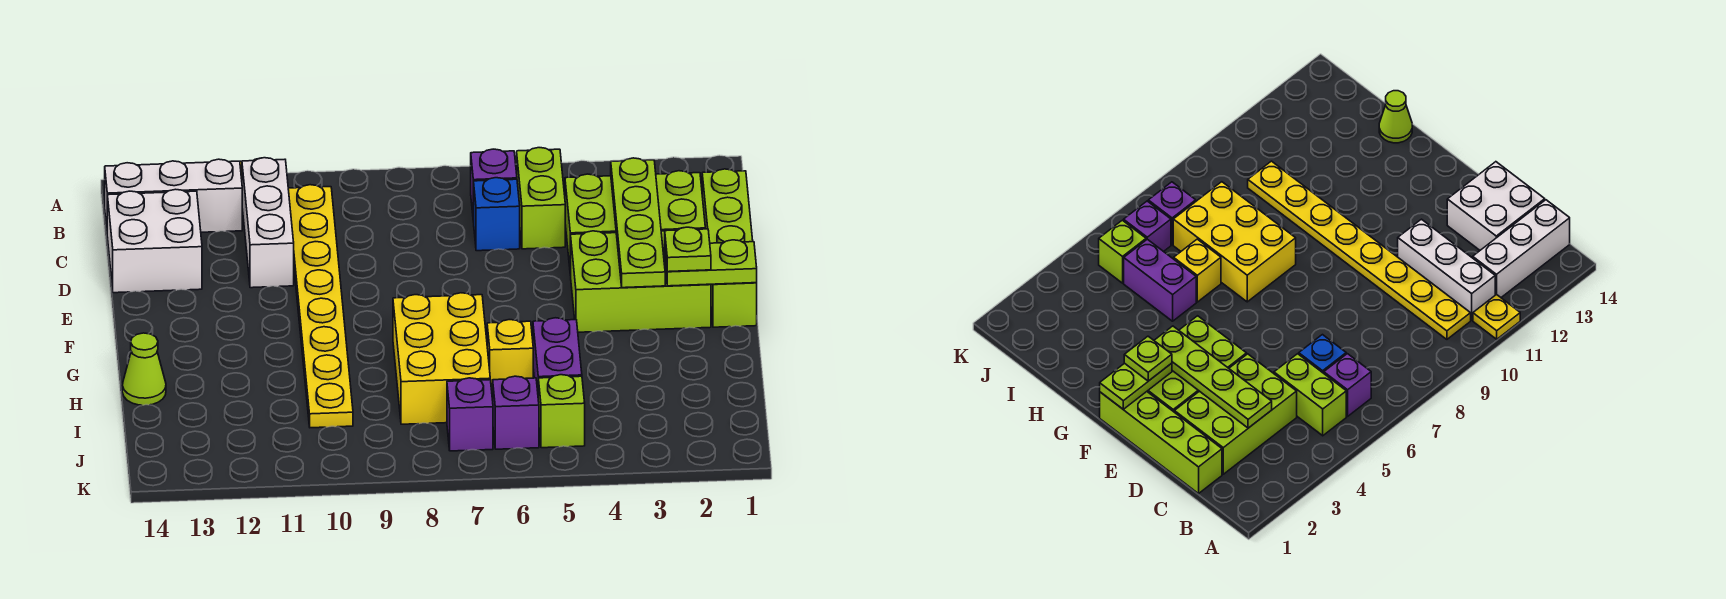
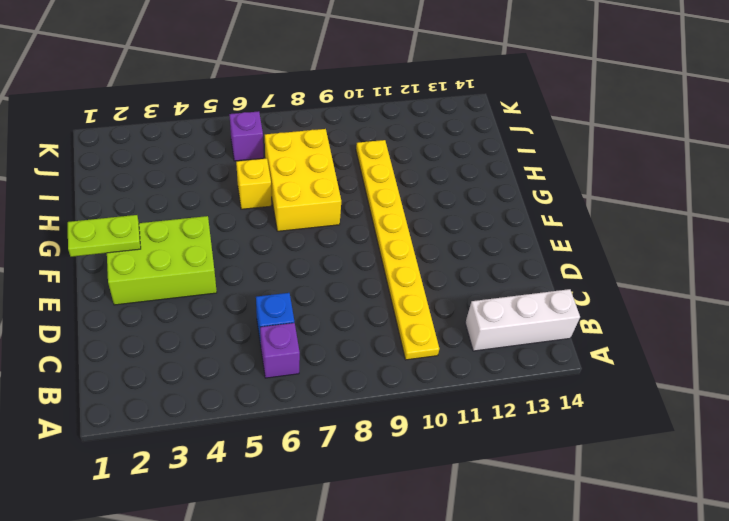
none -> yellow plate A11 level 1
none -> lime brick B5:C5 level 1
none -> white brick B11:D11 level 1

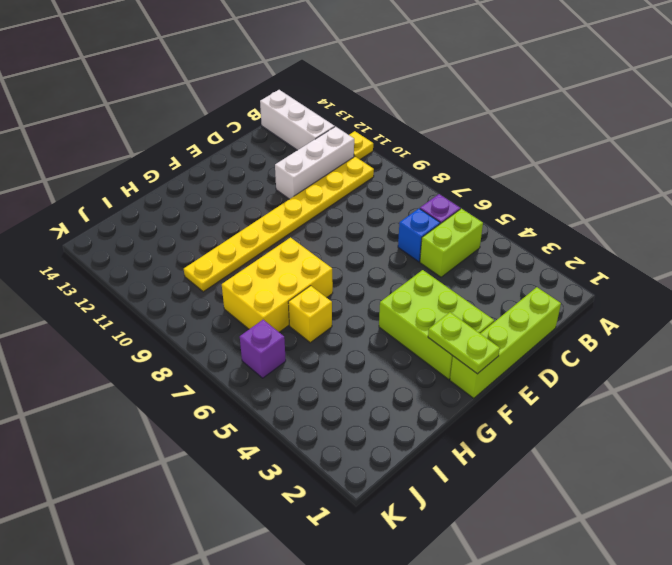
none -> lime brick C2:D4 level 1
none -> white brick C13:D14 level 1
none -> purple brick H5:I5 level 1

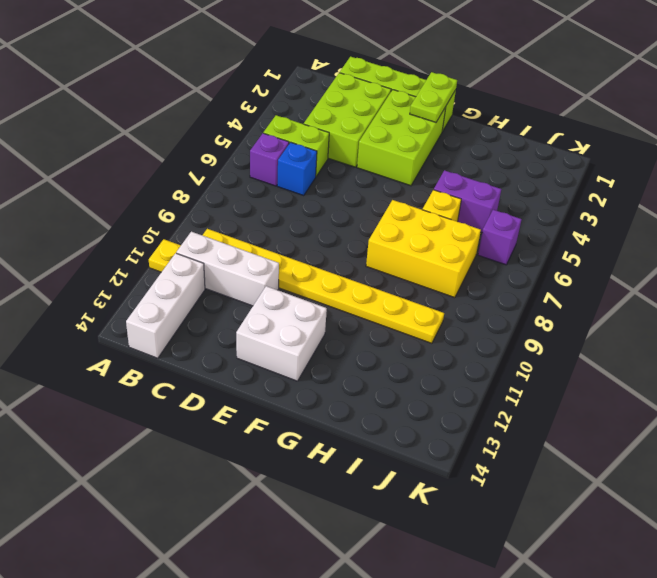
white brick E12:F13 level 1 -> white brick C13:D14 level 1
none -> lime cone H14 level 1
none -> lime brick J5 level 1
none -> purple brick J7 level 1

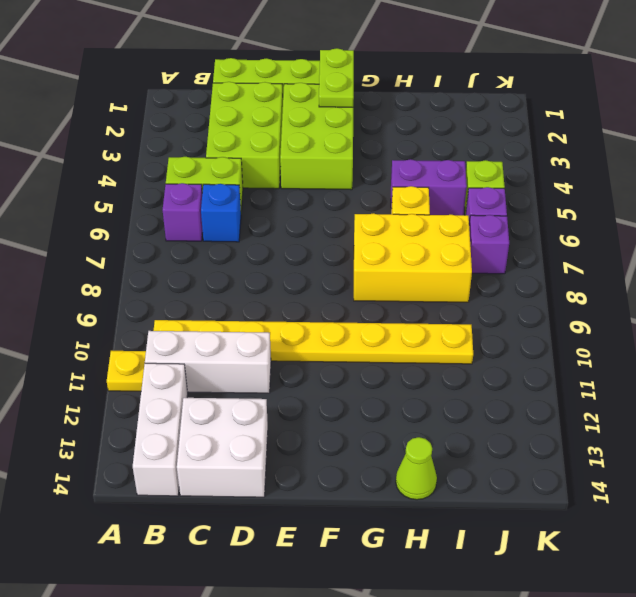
none -> lime plate C3:F3 level 2
none -> lime plate F2 level 3

